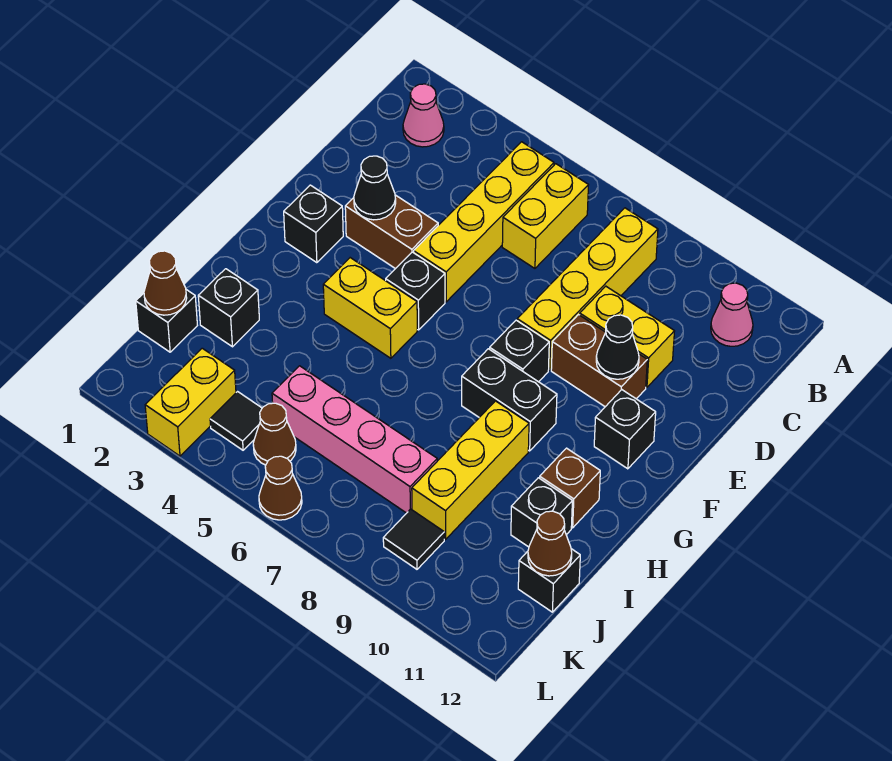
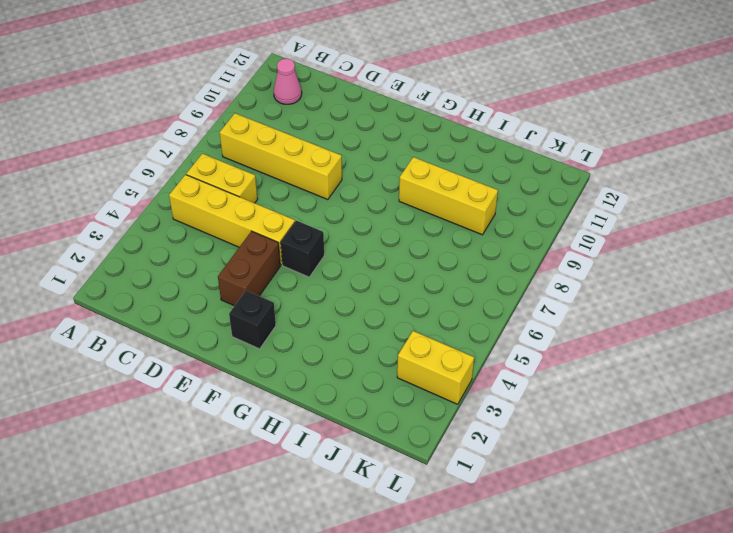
none -> pink cone B2 level 1
none -> yellow brick D9:D10 level 1
none -> brown brick E9:E10 level 1
none -> black brick F8 level 1

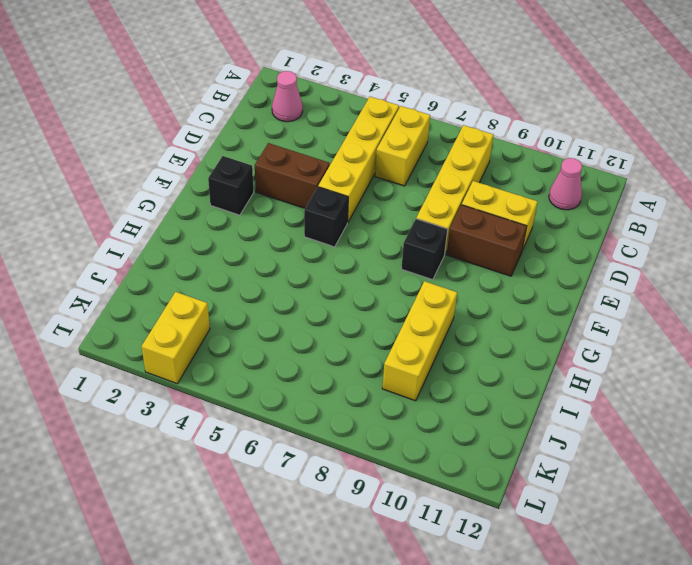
none -> black brick F11 level 1
none -> yellow brick G4:G5 level 1
none -> black brick G8:G9 level 1
none -> brown brick H11 level 1

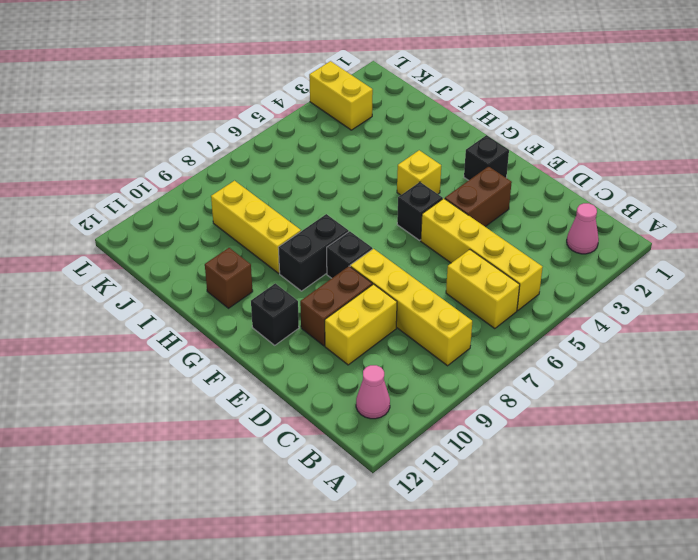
yellow brick G4 level 1 -> yellow brick G4:G5 level 1
none -> black brick I2 level 1
none -> black brick I11 level 1
none -> black brick J1 level 1
none -> pink brick J5:J8 level 1

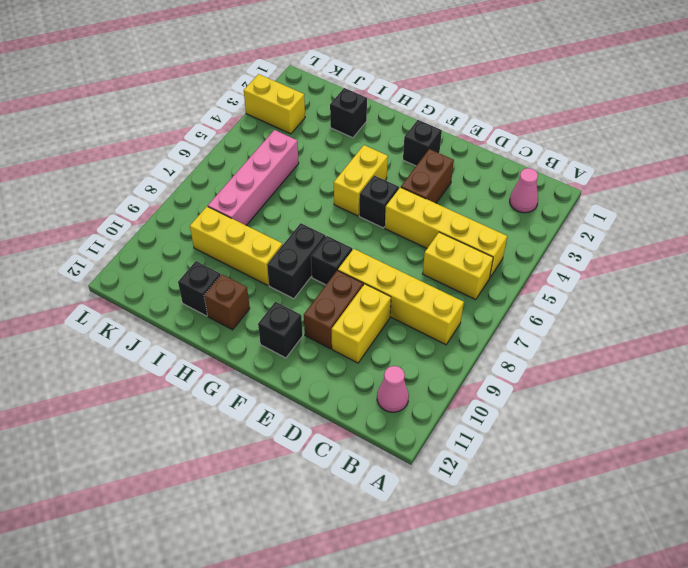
none -> black brick J1 level 1
none -> black brick J12 level 1
none -> black tile K4 level 1
none -> brown cone K5 level 1

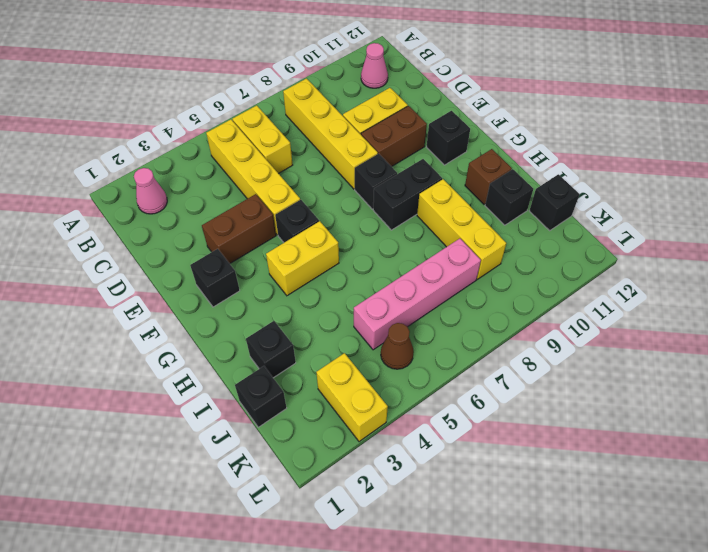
none -> black tile K4 level 1
none -> black tile K9 level 1
none -> brown cone L6 level 1
none -> black cone E3 level 2

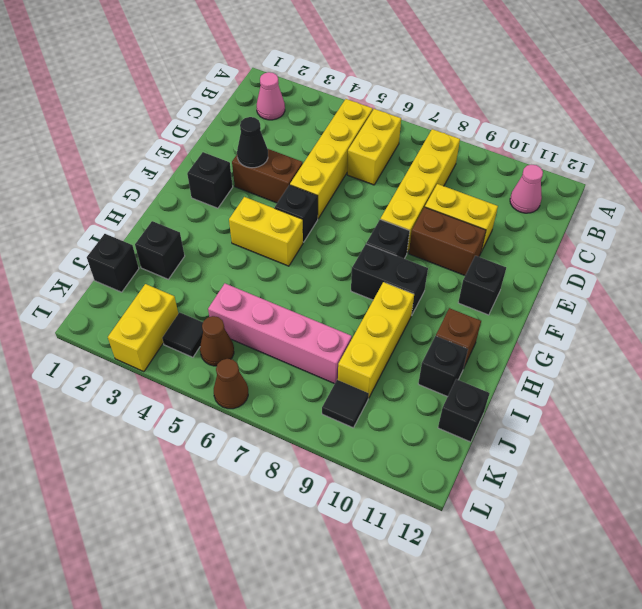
none -> black cone E10 level 2
none -> brown cone J1 level 2
none -> brown cone J12 level 2

